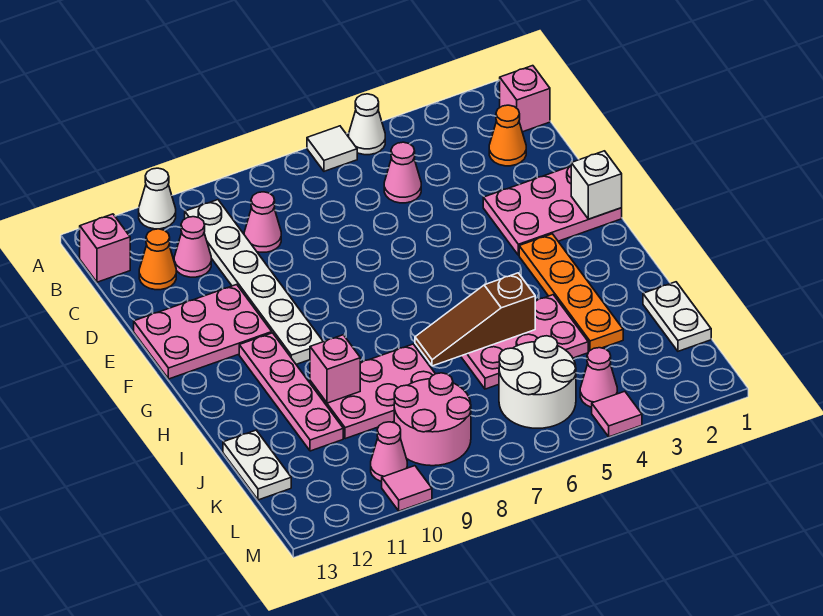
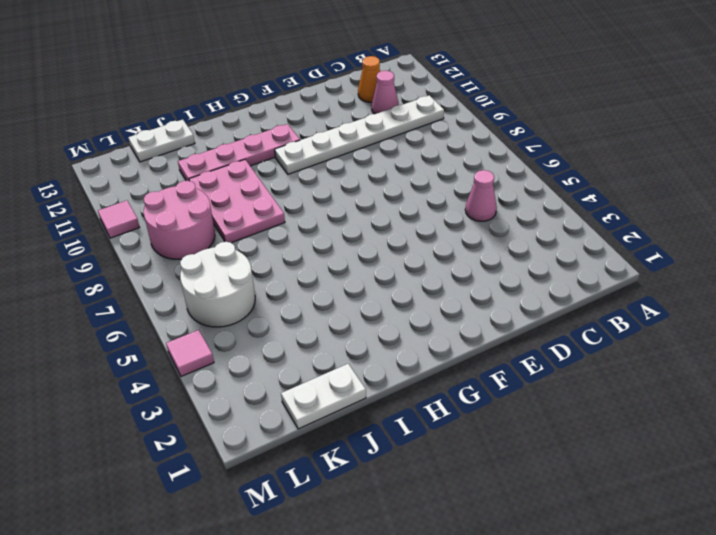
none -> white cone A5 level 1
none -> white tile A6 level 1
none -> white cone A11 level 1

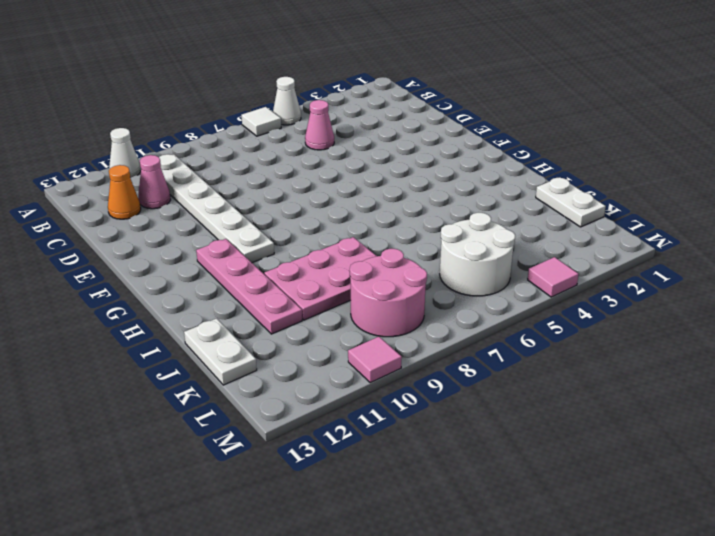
none -> pink brick B1 level 1
none -> pink brick B13 level 1
none -> orange cone C2 level 1

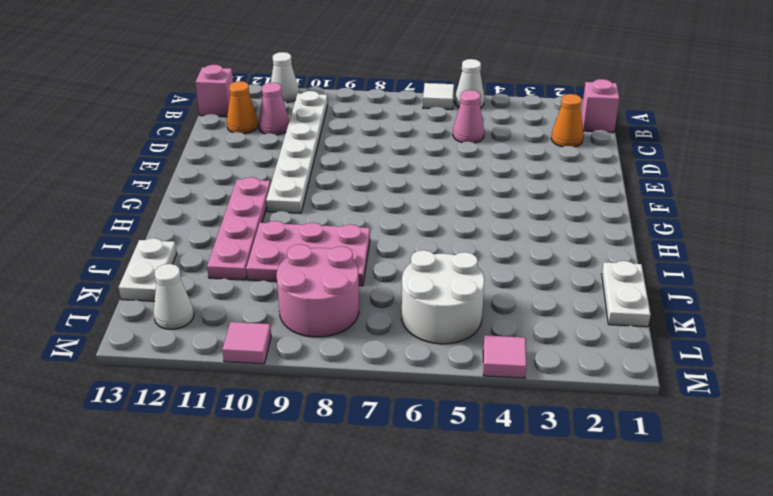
white cone L12 level 1 -> none
none -> pink cone C9 level 1
none -> pink plate E1:F3 level 1
none -> pink plate E11:F13 level 1

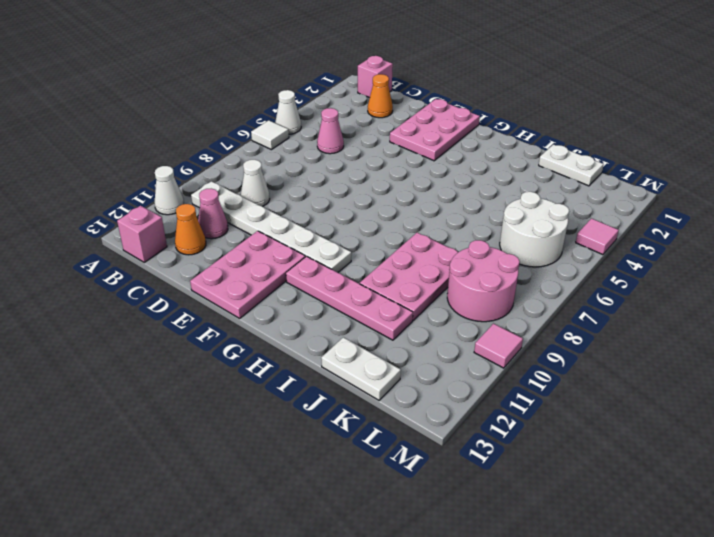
white cone C9 level 1 -> pink cone C9 level 1
none -> orange plate G3:J3 level 1
none -> pink plate I4:J6 level 1
none -> pink cone L4 level 1

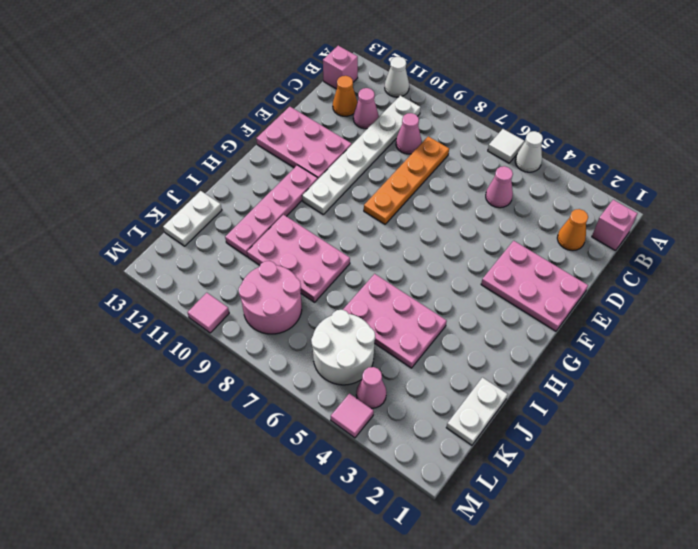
orange plate C8:F8 level 1 -> orange plate G3:J3 level 1
none -> pink cone L10 level 1
none -> white brick F1 level 2
none -> brown slope I5:I7 level 2 top 5

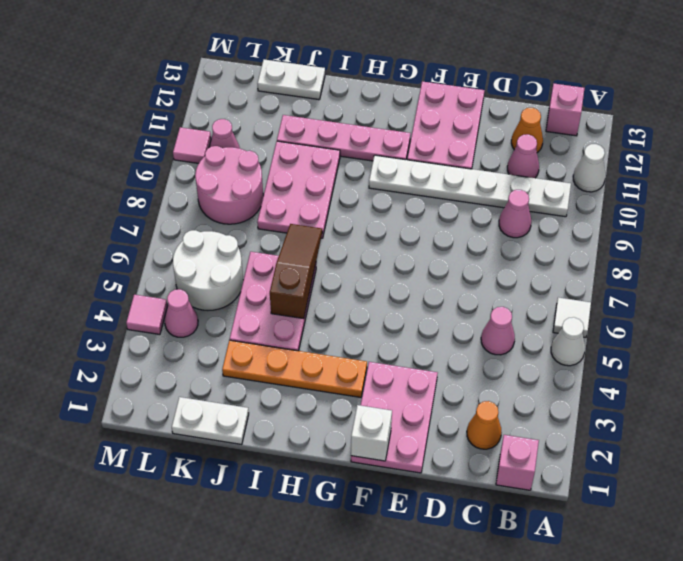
none -> pink brick I10 level 2

